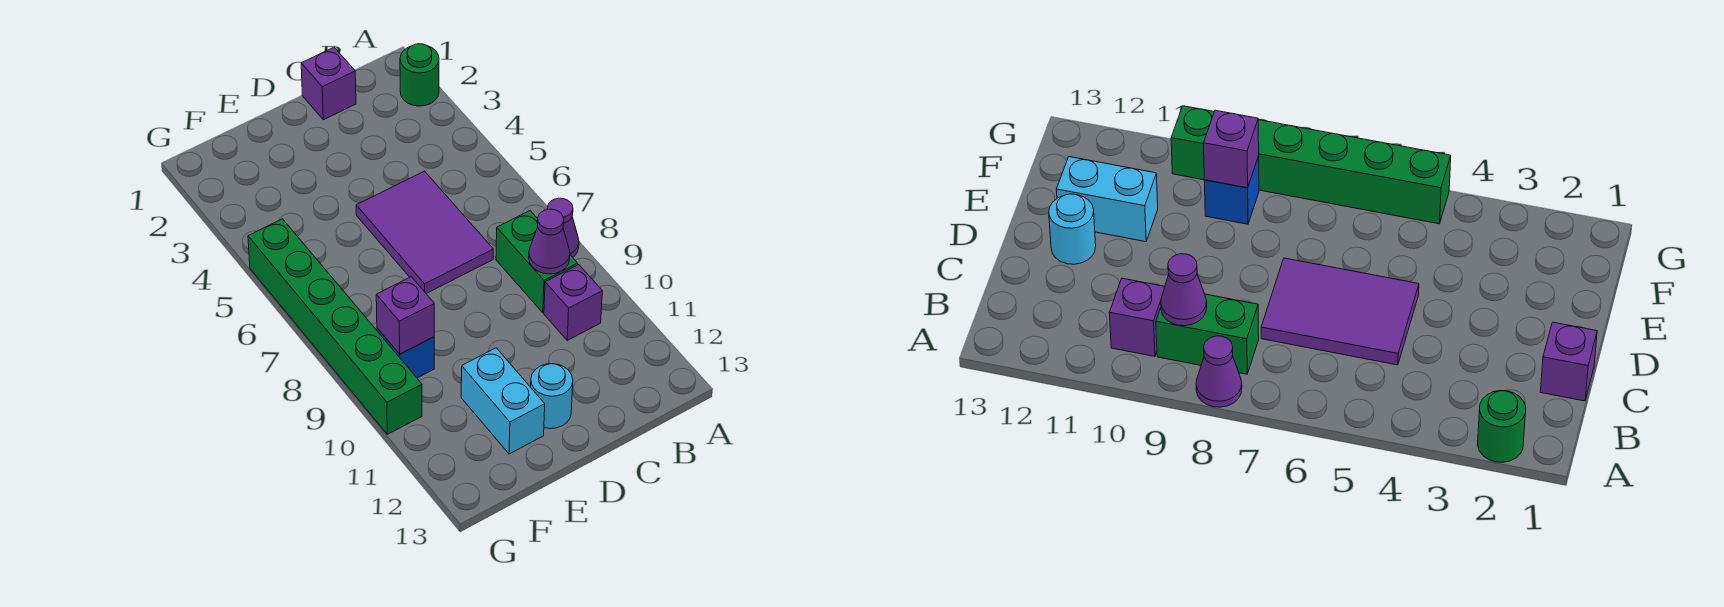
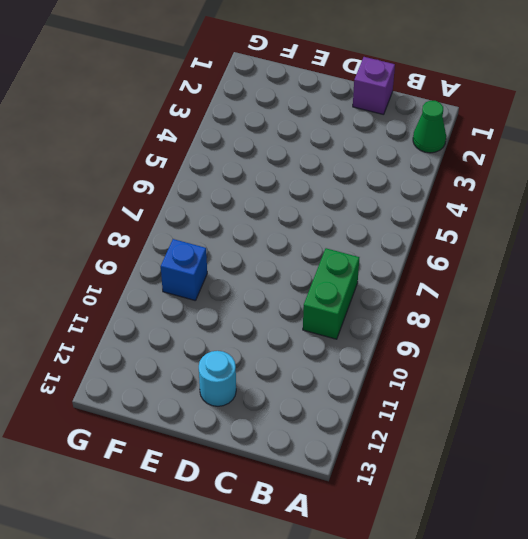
green cone A2 level 1 -> green round brick A2 level 1
none -> purple cone A8 level 1
none -> purple brick B10 level 1
none -> purple tile C5:D7 level 1

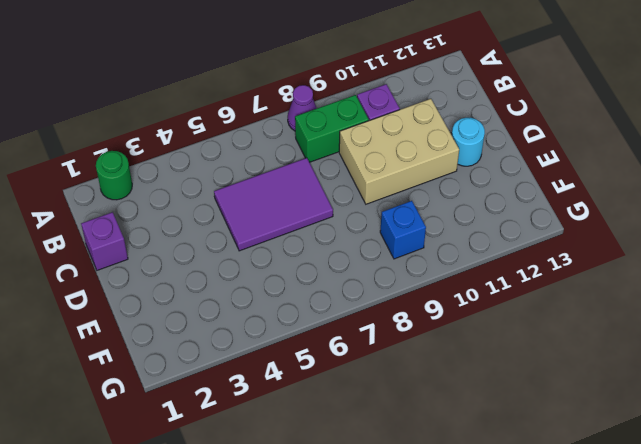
tan brick C9:D11 level 1 -> none
none -> cyan brick E11:E12 level 1
none -> green brick G5:G10 level 1
none -> purple cone B9 level 2

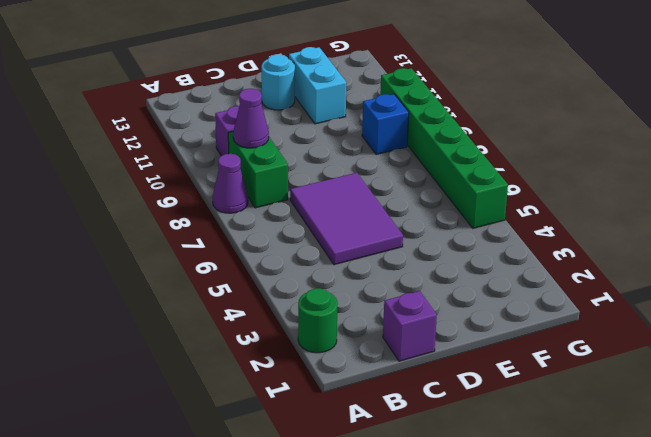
none -> purple brick F9 level 2

